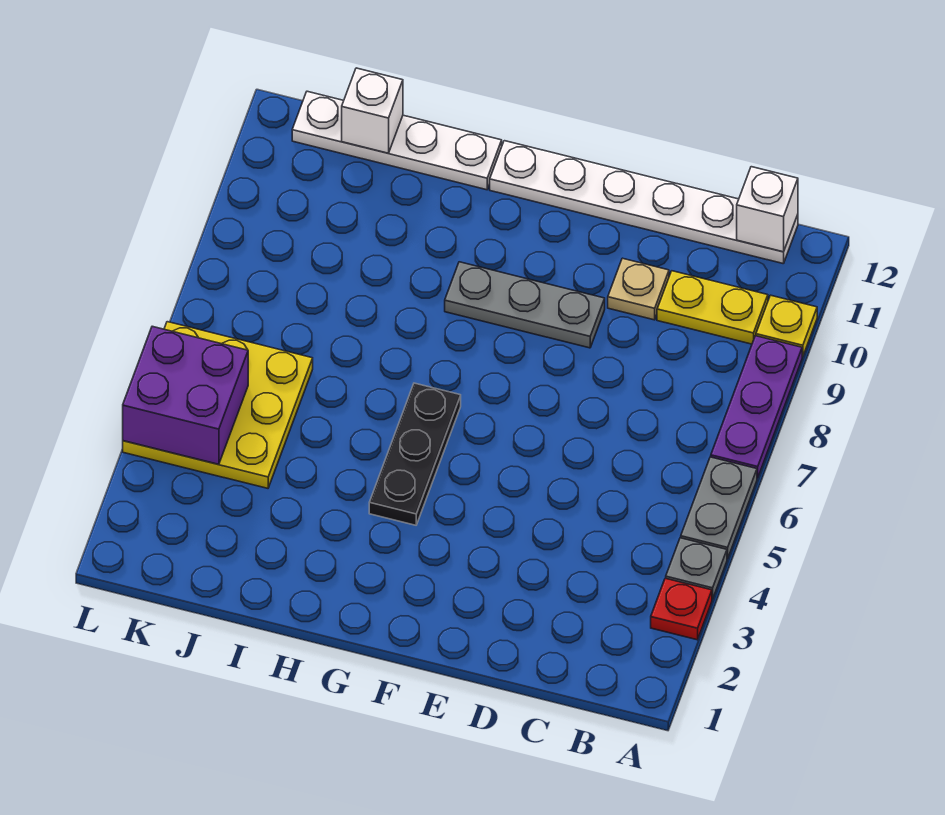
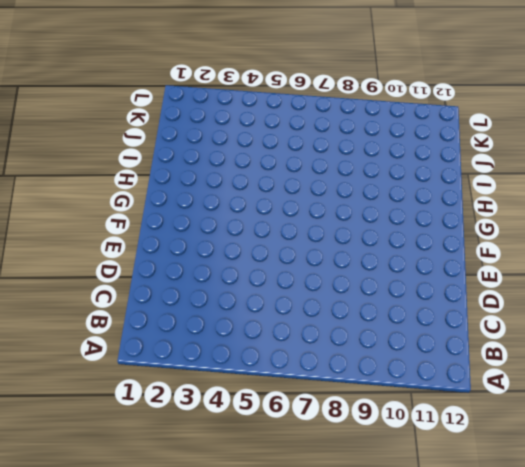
none -> red plate A3 level 1
none -> grey plate A4 level 1
none -> grey plate A5:A6 level 1

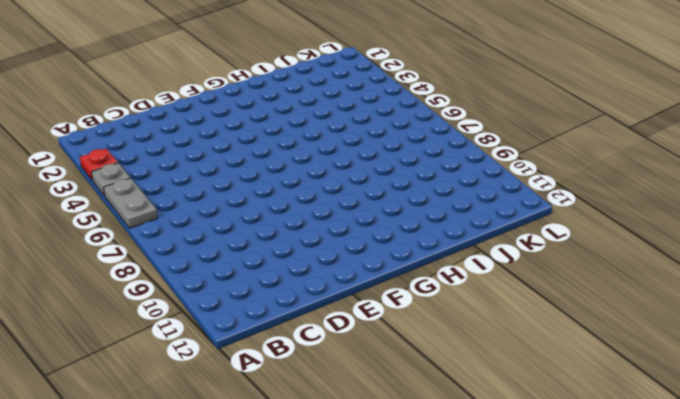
none -> purple plate A7:A9 level 1
none -> yellow plate A10 level 1
none -> yellow plate B10:C10 level 1

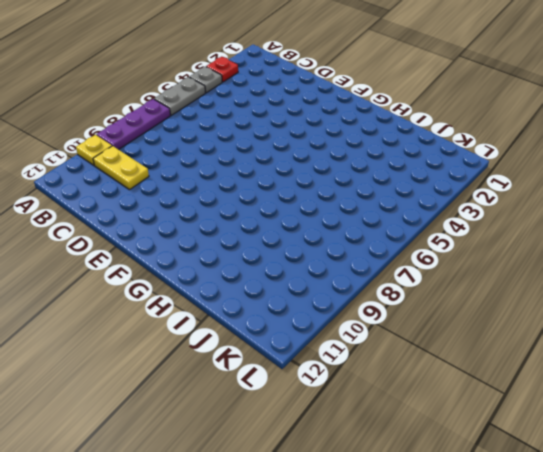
none -> white plate B12:G12 level 1
none -> tan plate D10 level 1
none -> grey plate E9:G9 level 1

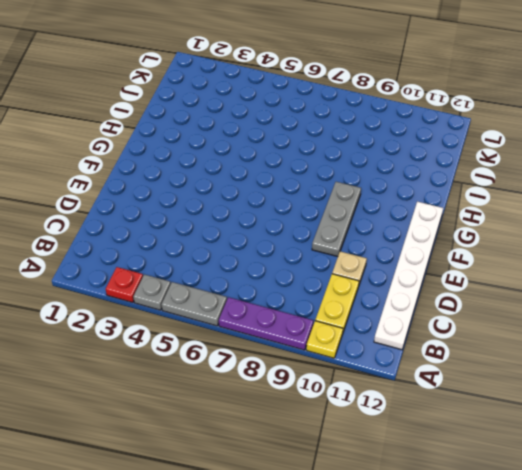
none -> black plate G4:G6 level 1
none -> white plate H12:K12 level 1
none -> yellow plate J4:L6 level 1

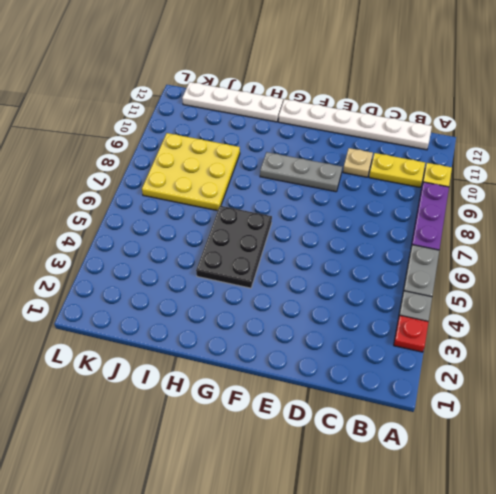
black plate G4:H6 level 1 -> black plate G4:G6 level 1
yellow plate I7:K9 level 1 -> yellow plate J4:L6 level 1
none -> white brick B12 level 2
none -> white brick J12 level 2
none -> purple brick K4:L5 level 2

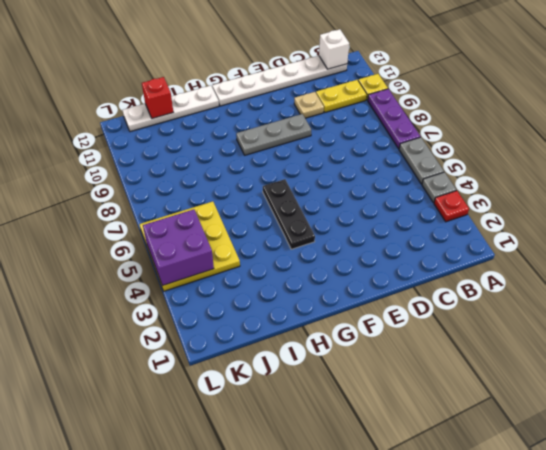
red brick J12 level 2 -> white brick J12 level 2

